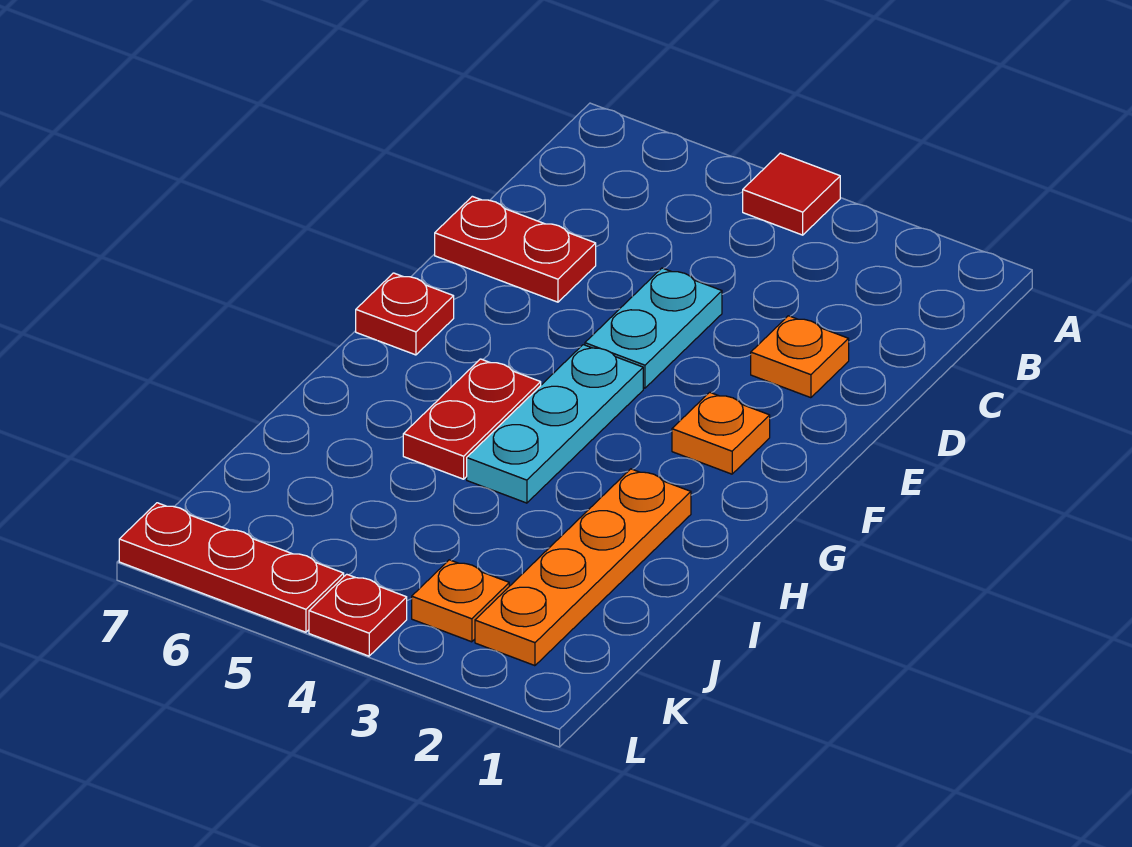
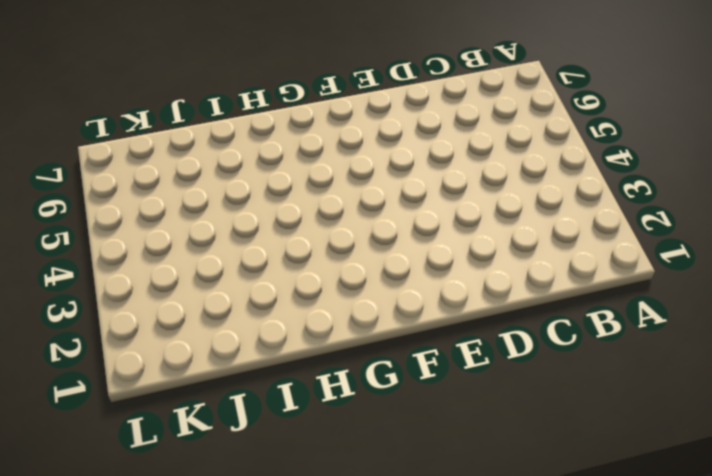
none -> red tile A4 level 1
none -> orange plate D2 level 1
none -> cyan plate D4:E4 level 1

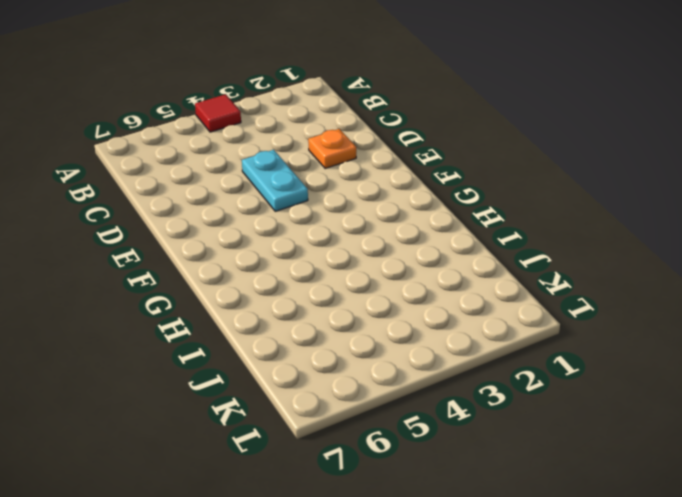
none -> red plate D6:D7 level 1
none -> orange plate F2 level 1
none -> cyan plate F4:H4 level 1

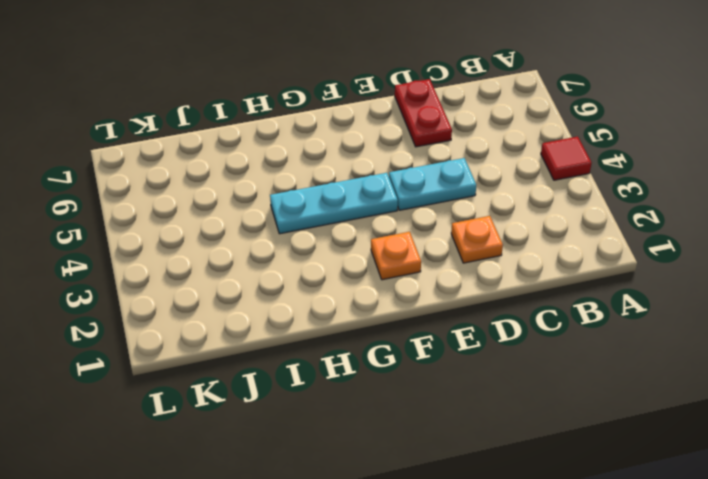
none -> red plate F7 level 1
none -> red plate G5:H5 level 1
none -> orange plate H2:K2 level 1

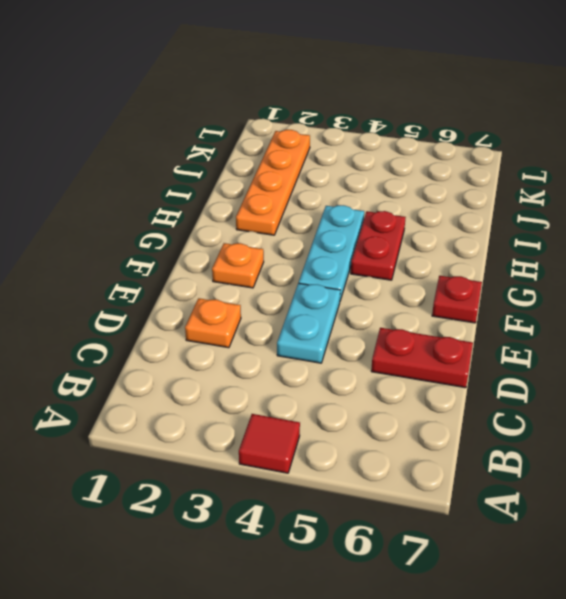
none -> orange plate K3 level 1
none -> red plate L4 level 1
none -> red plate L5:L7 level 1

